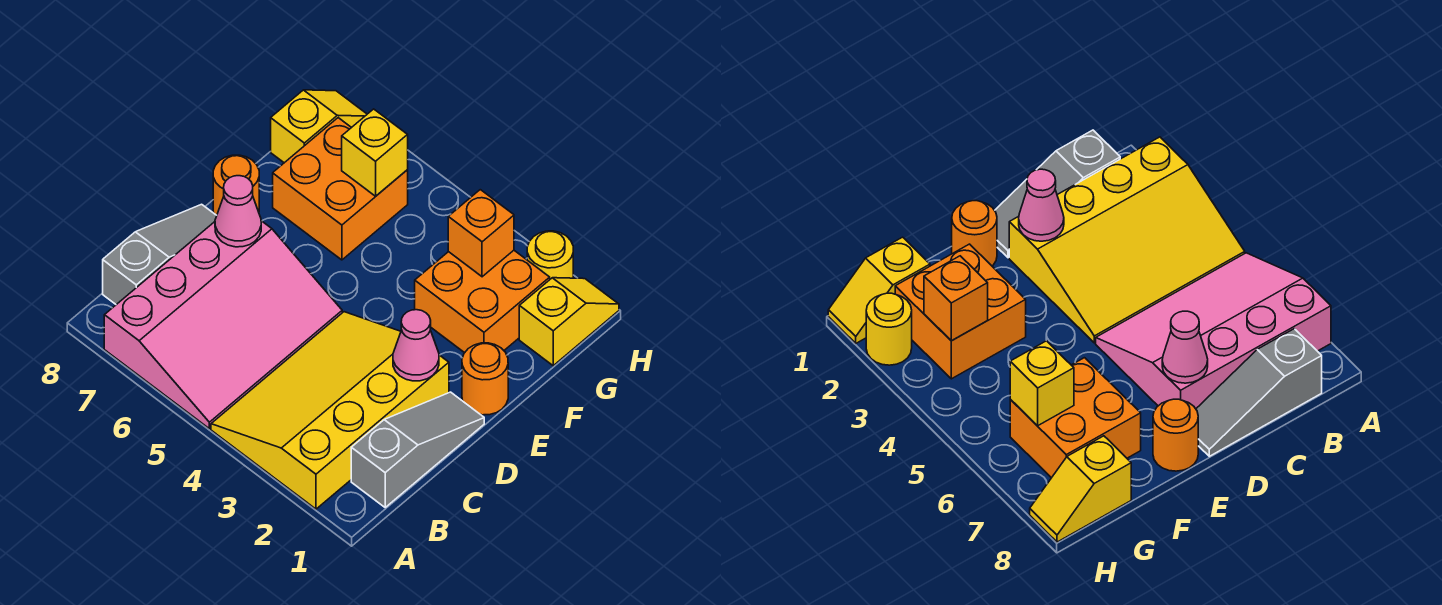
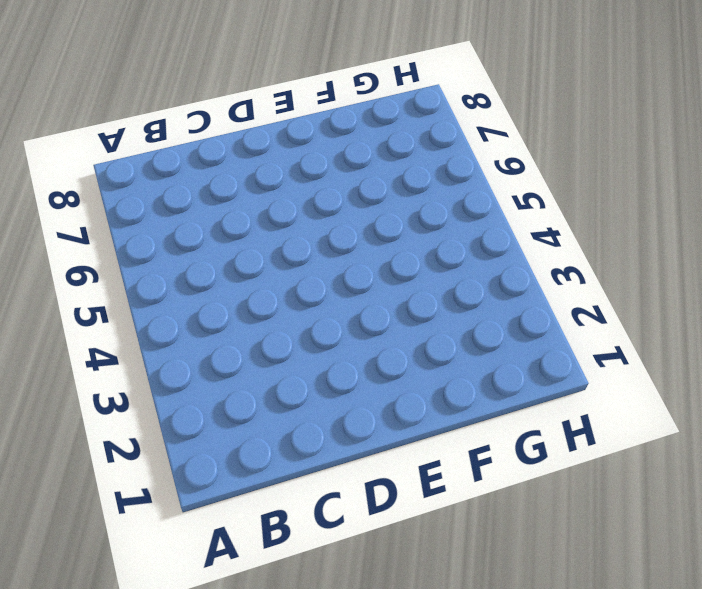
none -> yellow slope A2:D4 level 1 top 2
none -> pink slope A5:D7 level 1 top 7
none -> grey slope B1:D1 level 1 top B

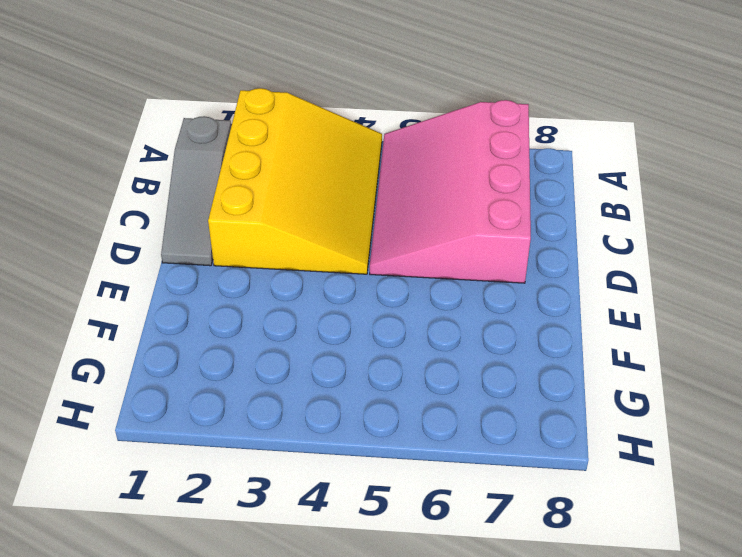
none -> grey slope B8:D8 level 1 top B
none -> orange round brick E1 level 1
none -> orange round brick E8 level 1

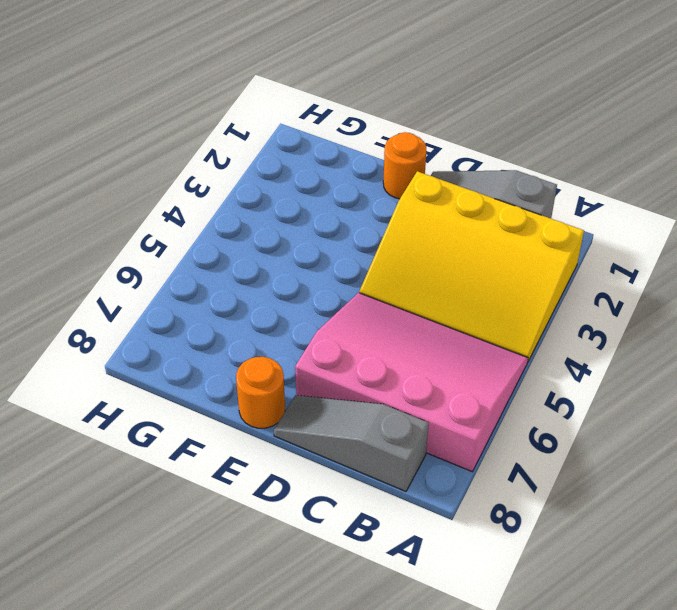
none -> orange brick F2:G3 level 1
none -> orange brick F6:G7 level 1
none -> yellow slope G1:H1 level 1 top G

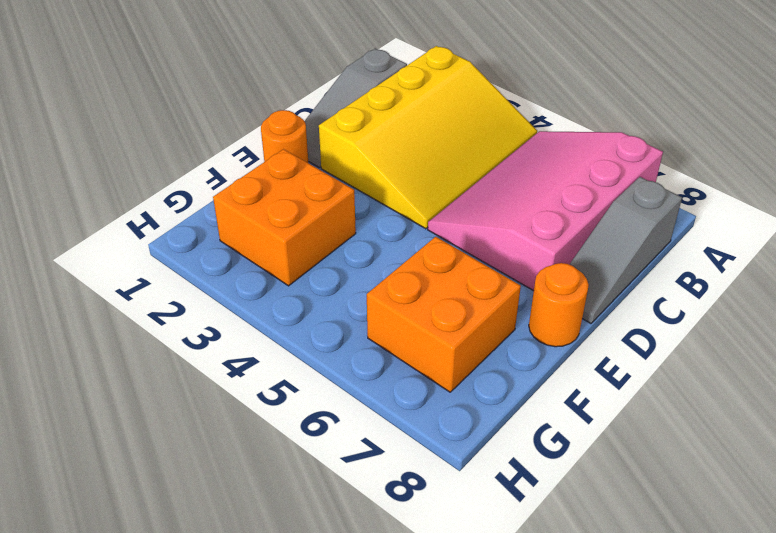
none -> yellow slope G1:H1 level 1 top G
none -> yellow slope G8:H8 level 1 top G
none -> yellow round brick H2 level 1

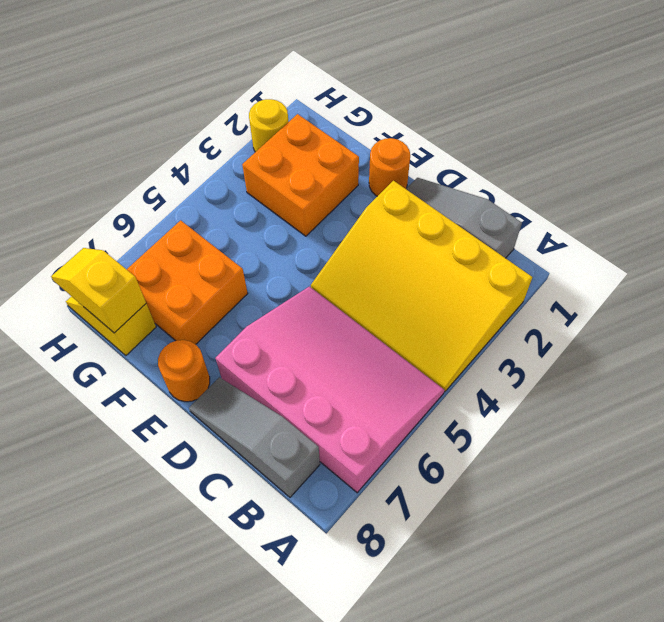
yellow slope G8:H8 level 2 top G -> yellow slope G1:H1 level 1 top G
none -> pink cone D2 level 2
none -> pink cone D7 level 2
none -> orange brick G3 level 2

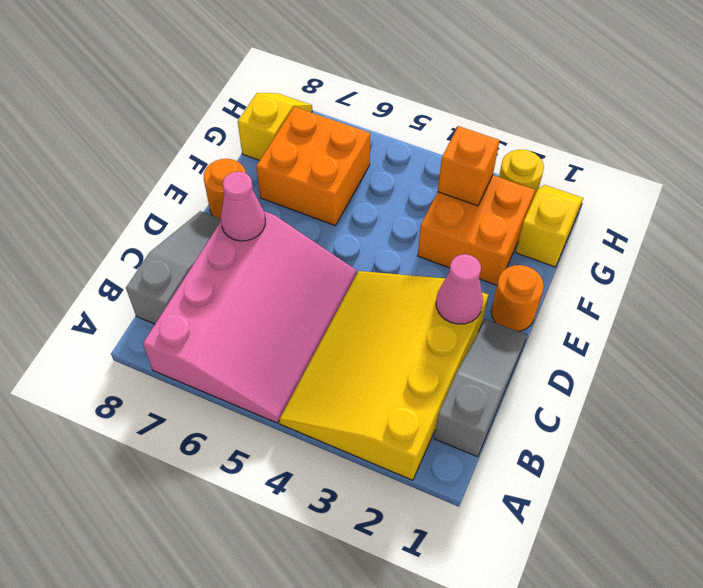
none -> yellow brick G6 level 2

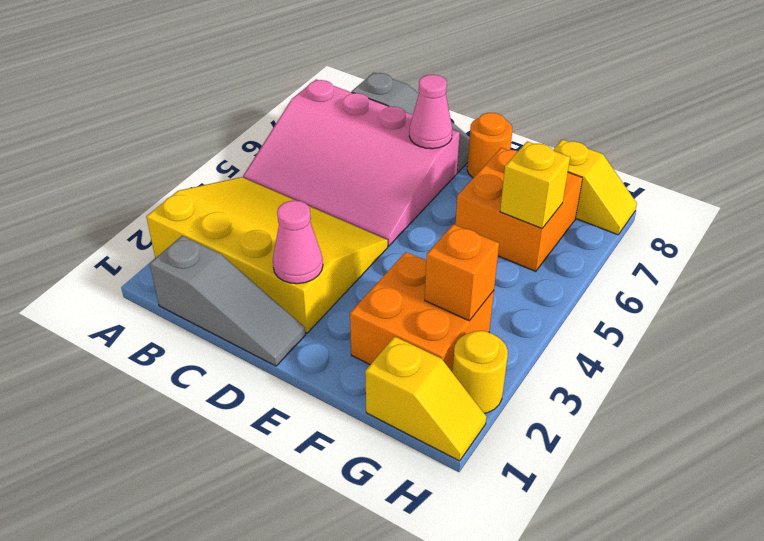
none -> orange round brick E1 level 1

